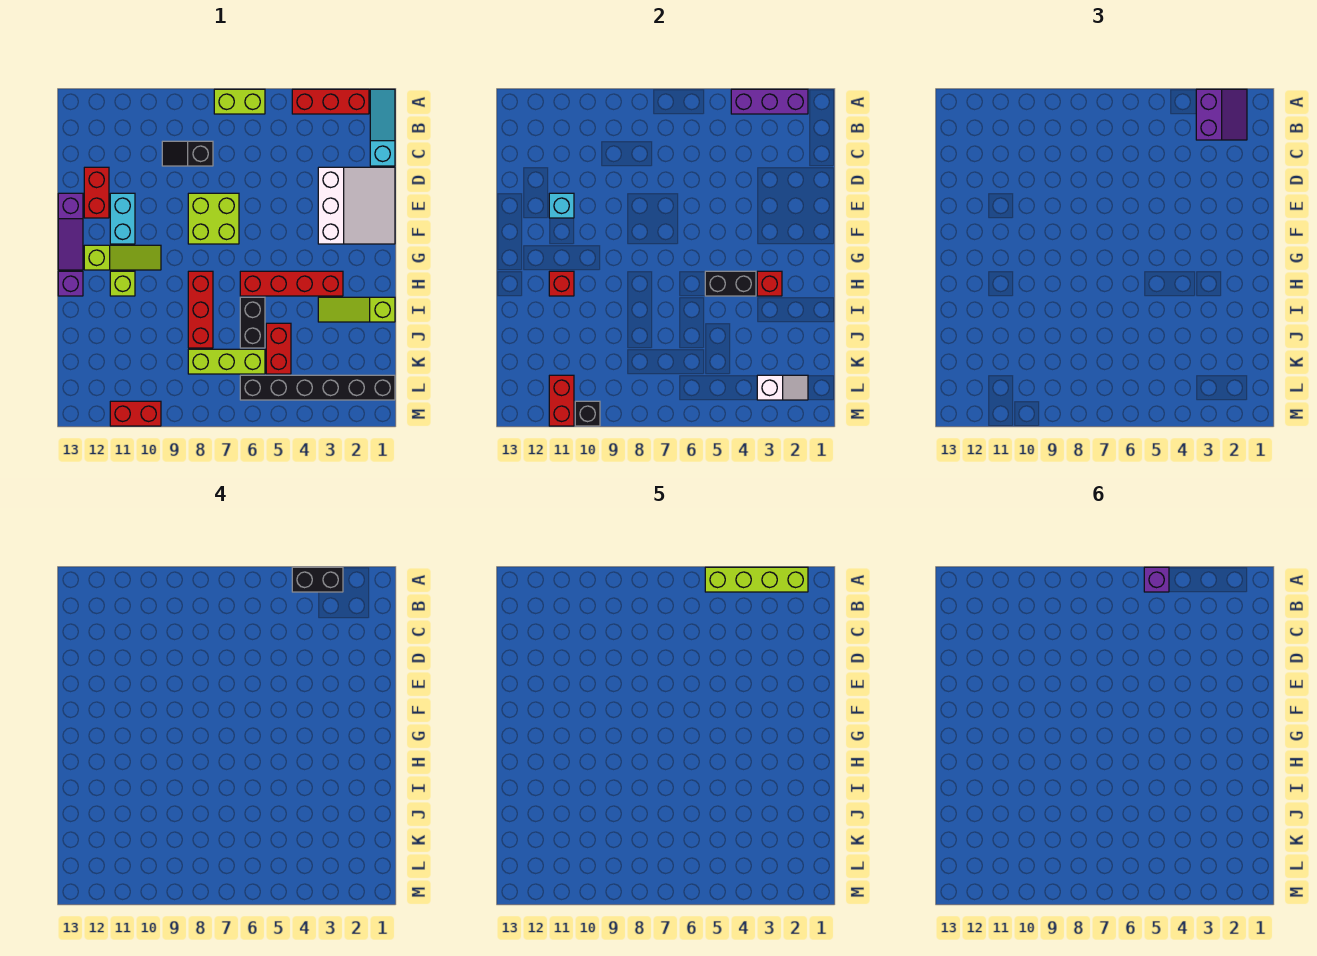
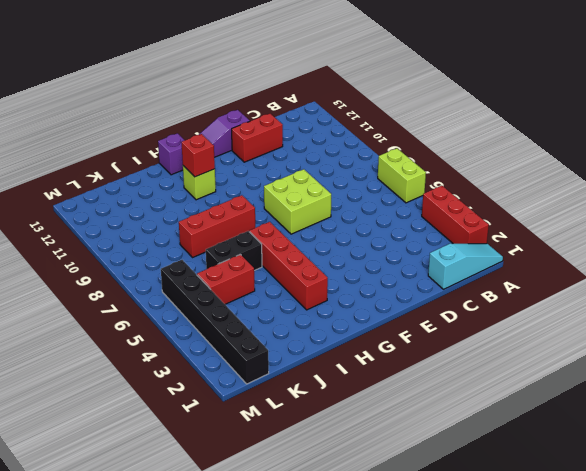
none -> black slope C8:C9 level 1 top 8
none -> white slope D1:F3 level 1 top 3
none -> cyan brick E11:F11 level 1
none -> lime slope G10:G12 level 1 top 12

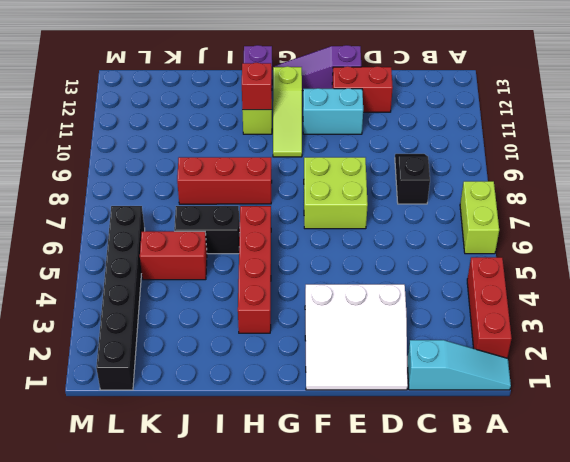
none -> lime slope I1:I3 level 1 top 1
none -> lime brick K6:K8 level 1
none -> red brick M10:M11 level 1
none -> purple brick A2:A4 level 2

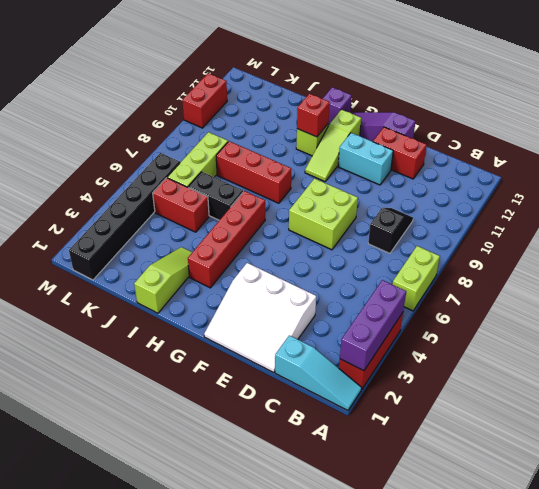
none -> cyan brick E11 level 2
none -> red brick H3 level 2
none -> black brick H4:H5 level 2
none -> white slope L2:L3 level 2 top 3

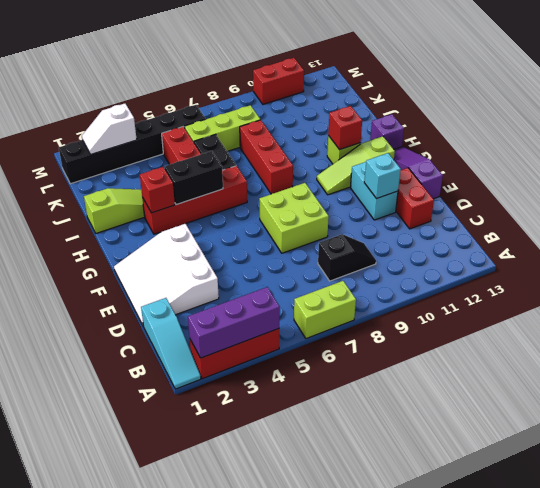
none -> red brick L11:M11 level 2
none -> black brick M10 level 2
none -> purple slope A2:B3 level 3 top 3
none -> black brick A3:A4 level 4

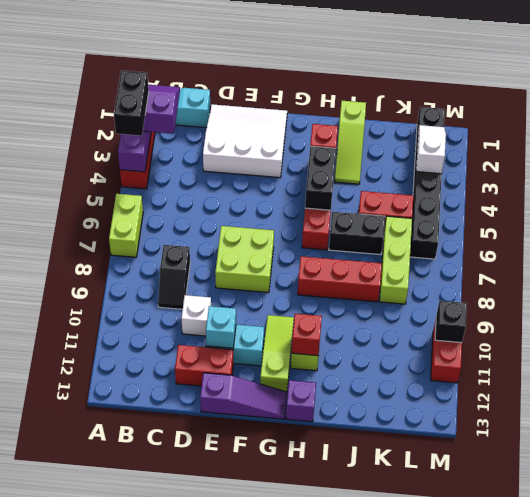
white brick D10 level 1 -> none
none -> red brick L11:M11 level 2
none -> lime brick A2:A5 level 5
none -> purple brick A5 level 6

